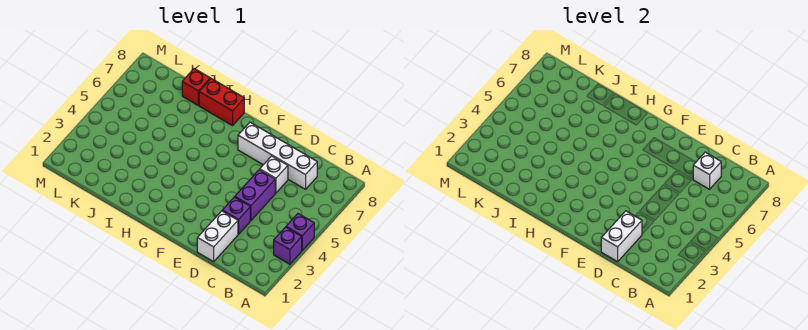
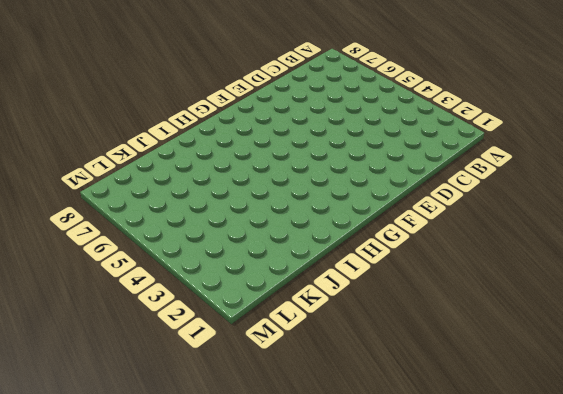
none -> purple brick A3 level 1
none -> purple brick A4 level 1

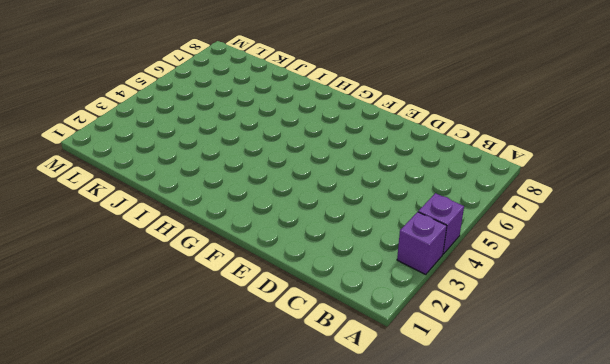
none -> white brick C7:F7 level 1
none -> white brick D1:D2 level 1

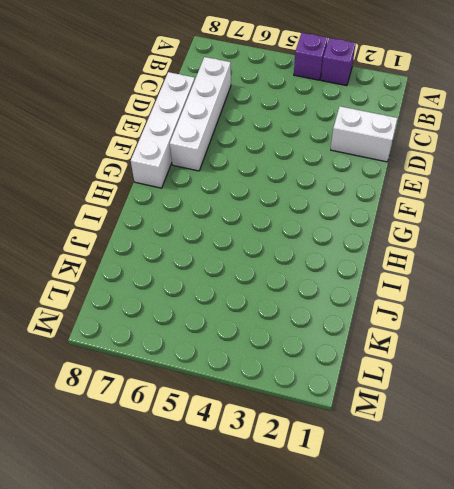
white brick D8:G8 level 1 -> none
none -> purple brick D3 level 1
none -> purple brick D4:D5 level 1

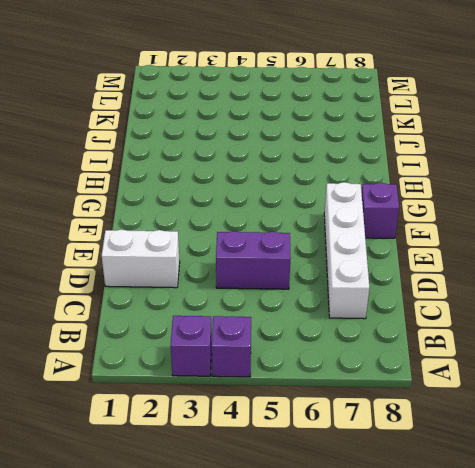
purple brick F8 level 1 -> purple brick D3 level 1
none -> white brick D6 level 1
none -> red brick H8:I8 level 1

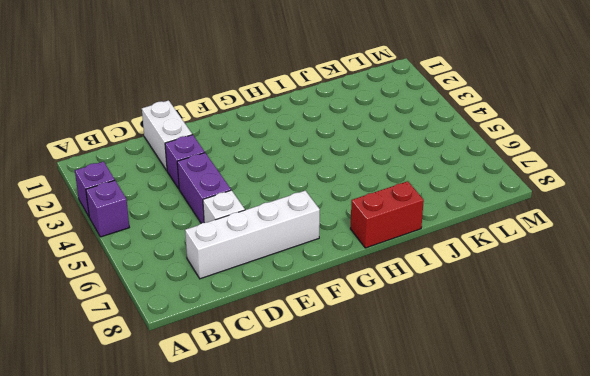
none -> red brick J8 level 1
none -> white brick C7 level 2

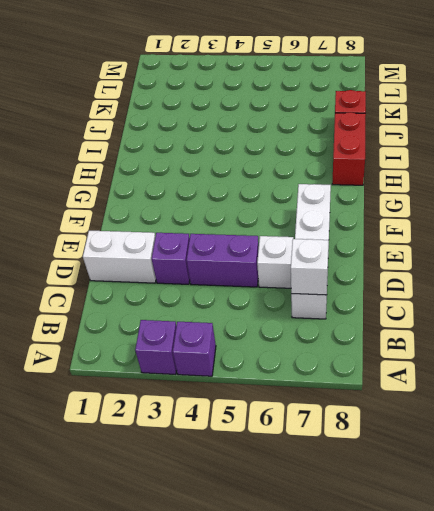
none -> white brick D1:D2 level 2

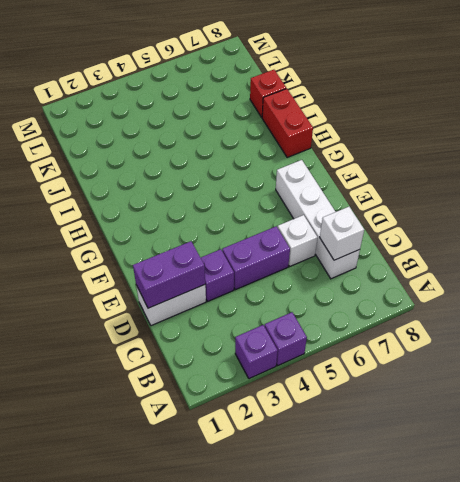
purple brick D1:D2 level 2 -> white brick D1:D2 level 2

